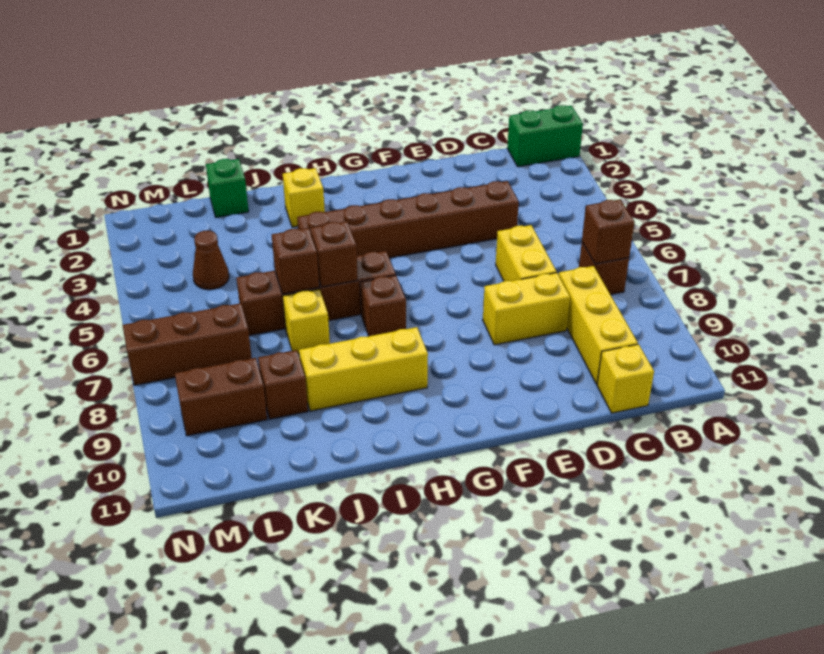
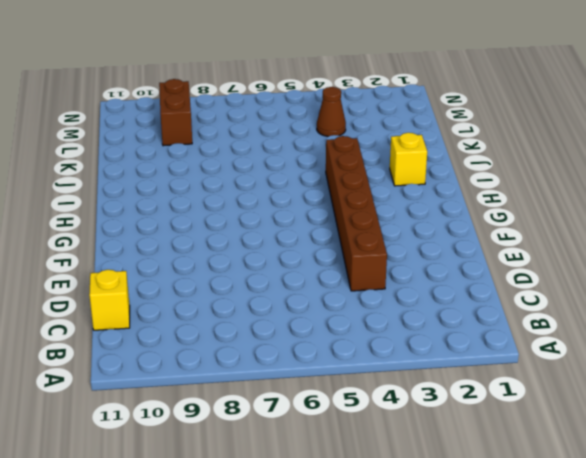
none -> green brick A1:B1 level 1
none -> brown brick B7 level 1
none -> yellow brick C8:C10 level 1

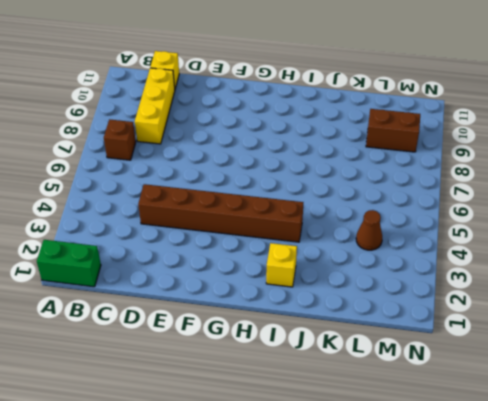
none -> yellow brick D6:D7 level 1
none -> yellow brick D8:E8 level 1
none -> brown brick H6:K6 level 1

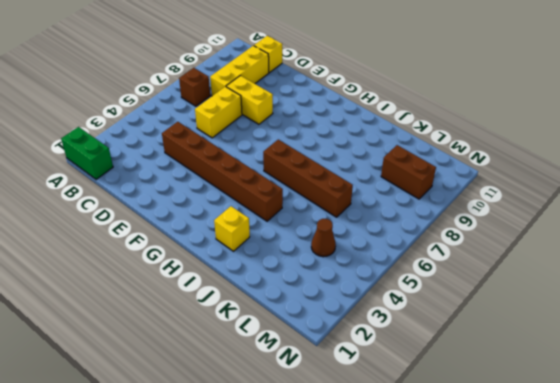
none -> brown brick H7 level 1
none -> yellow brick H9:J9 level 1
none -> yellow brick J7 level 1

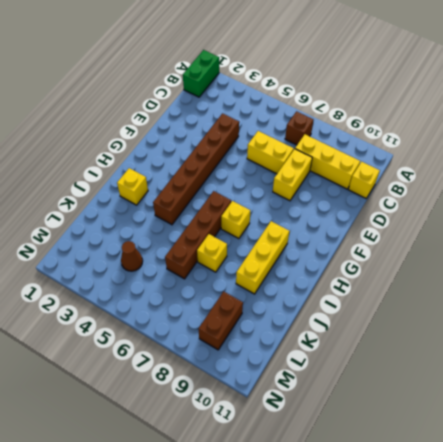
yellow brick H7 level 1 -> brown brick H7 level 1
none -> green brick K1 level 1
none -> brown brick K9 level 1
none -> brown brick L7:N7 level 1

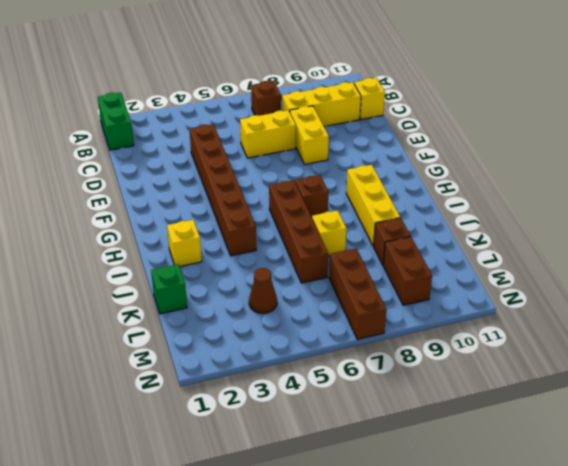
none -> brown brick B7 level 2
none -> brown brick I6 level 2
none -> brown brick J6 level 2

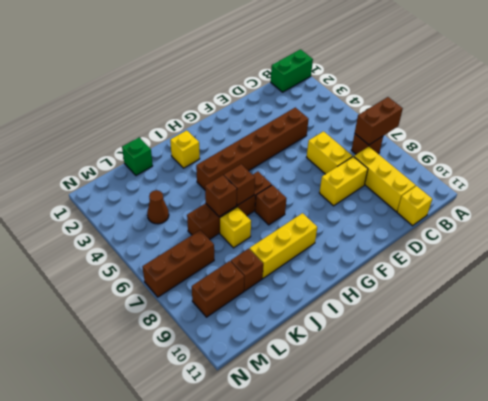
brown brick A7:B7 level 2 -> brown brick B7 level 2

